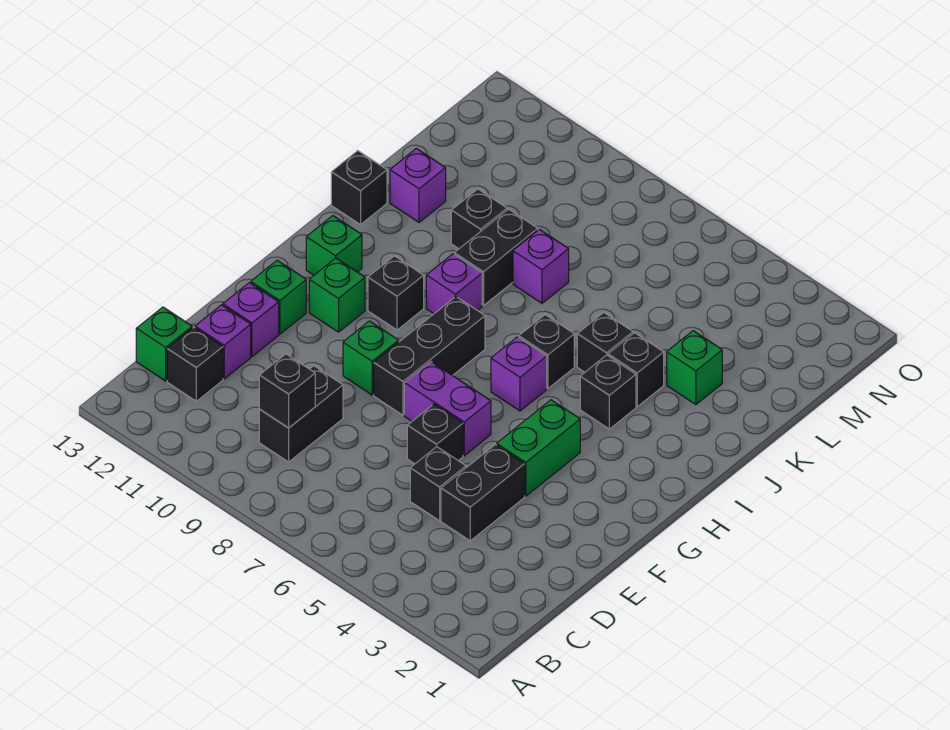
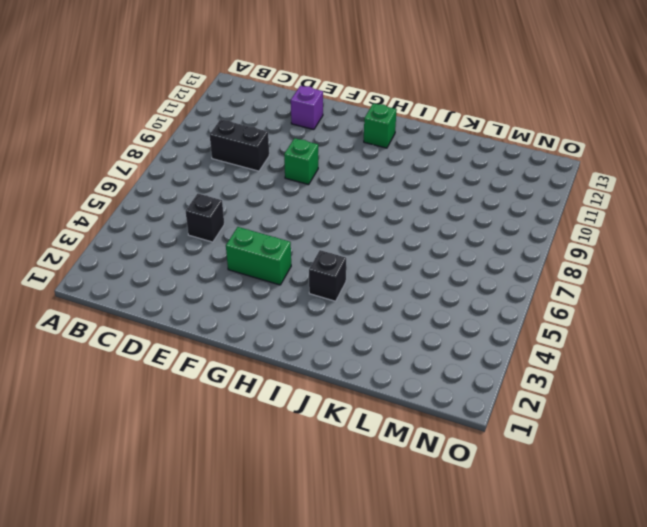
none -> black brick C12 level 1
none -> green brick C13 level 1
none -> black brick D4:E4 level 1

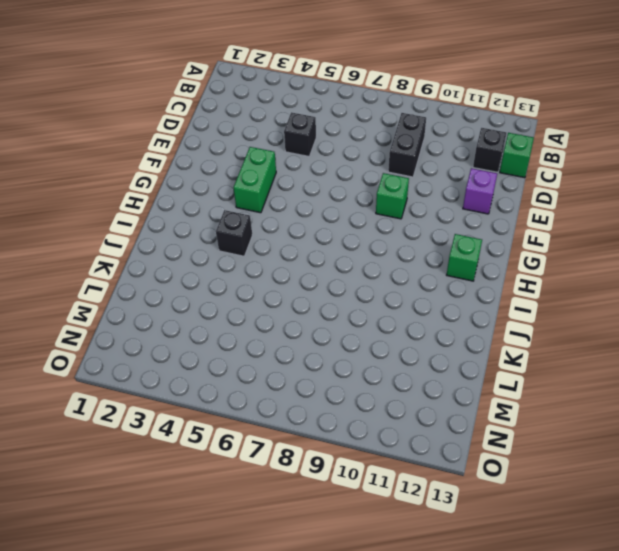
none -> black brick D4:E4 level 1
none -> purple brick D12 level 1
none -> black brick E6 level 1

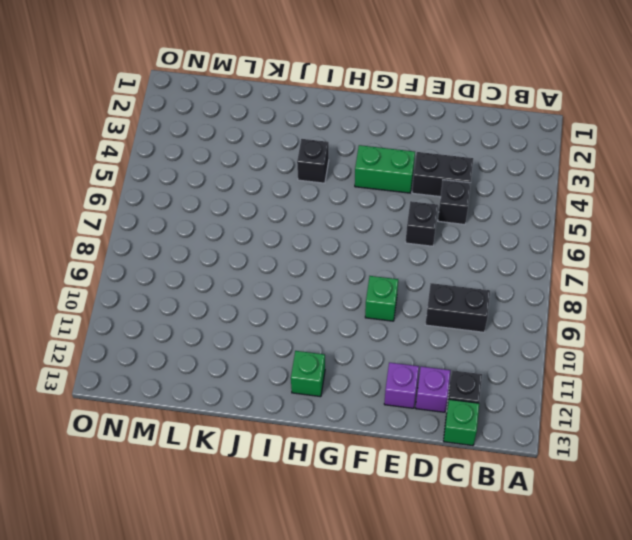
none -> purple brick F6:F7 level 1
none -> black brick F8:H8 level 1
none -> green brick F12 level 1

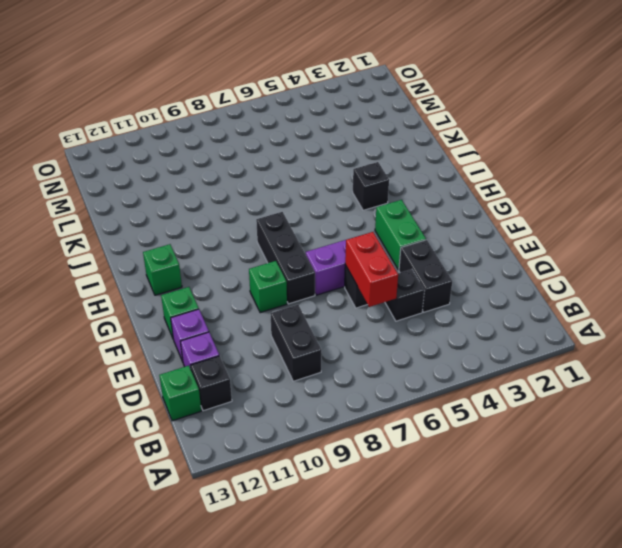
red brick D6:E6 level 2 -> none
none -> green brick G11 level 1
none -> purple brick H6 level 1
none -> black brick H10 level 1

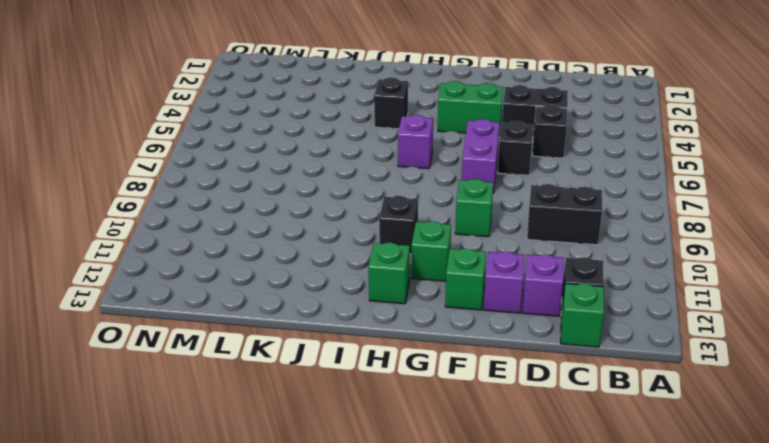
none -> black brick F8:H8 level 1
none -> black brick I6 level 1
none -> purple brick I9 level 1

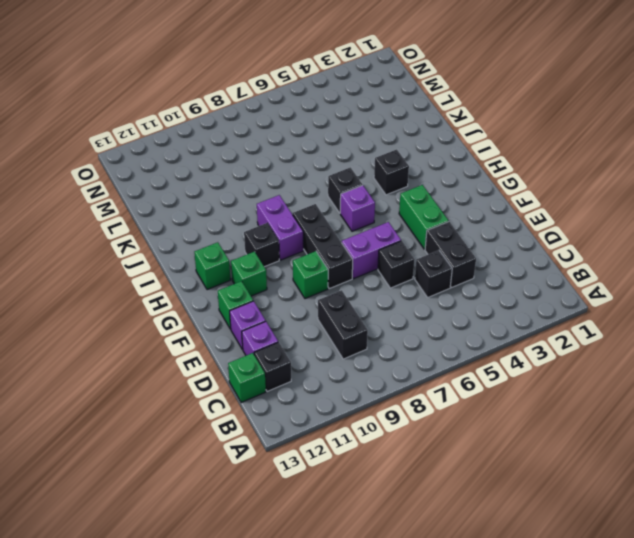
purple brick H9:I9 level 1 -> purple brick I9 level 1
none -> black brick J4 level 1
none -> black brick J5 level 1
none -> black brick J9:K9 level 1

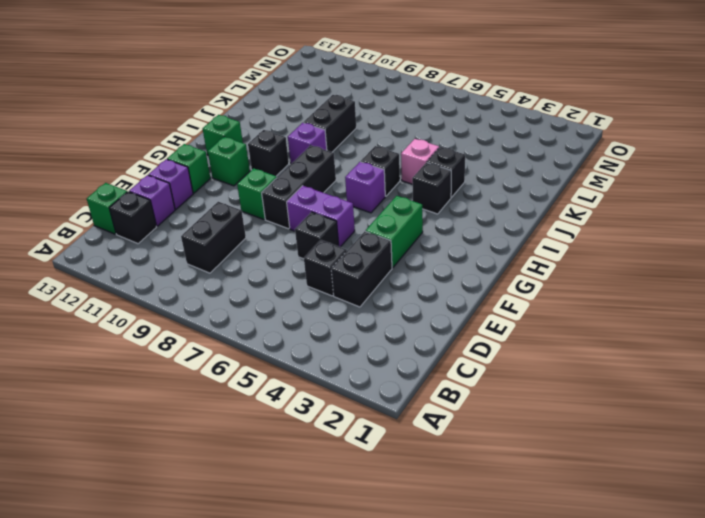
pink brick J5 level 1 -> black brick J5 level 1
none -> black brick J13 level 1
none -> green brick K3 level 1
none -> purple brick K8 level 1

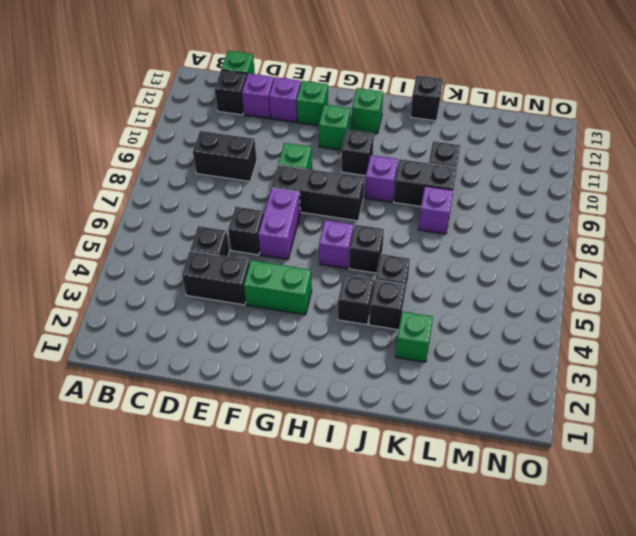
none -> purple brick K12 level 1
none -> black brick C9 level 2

